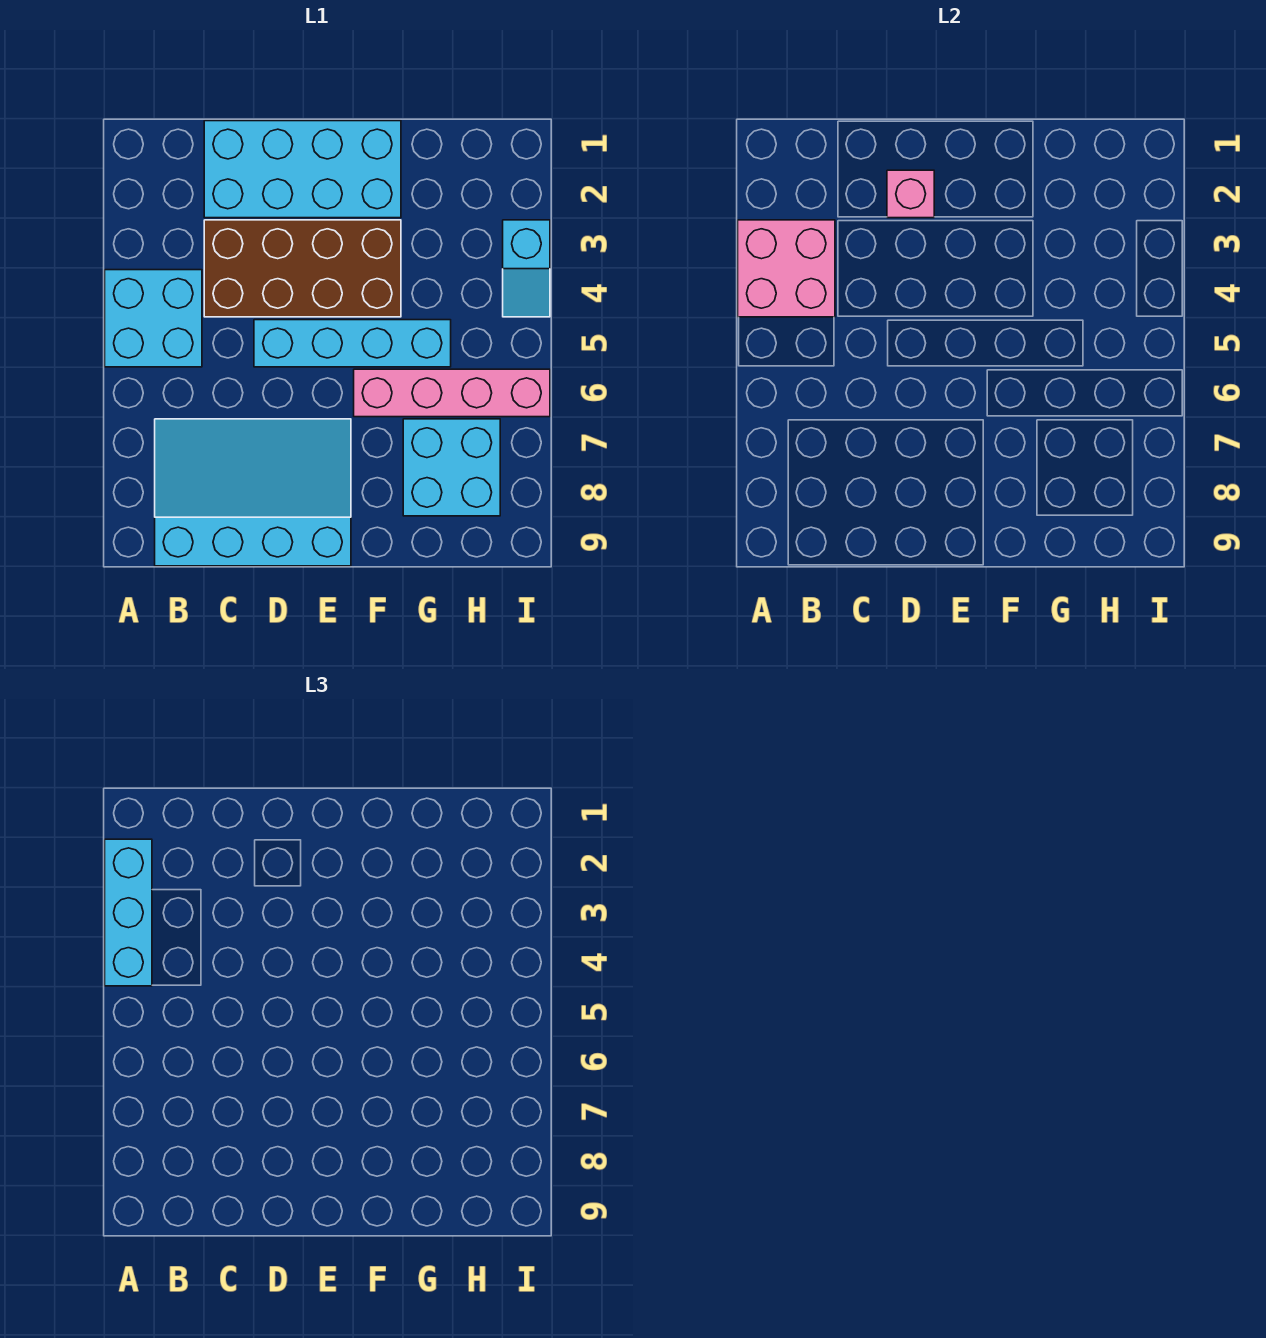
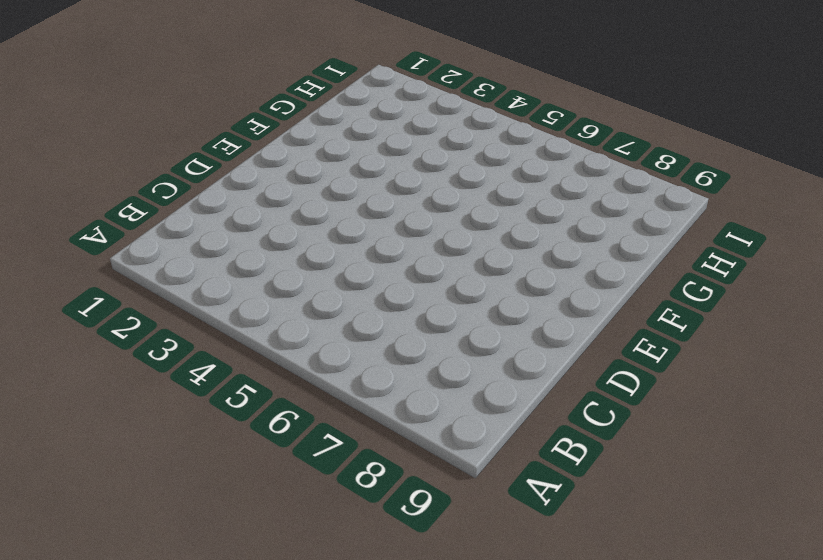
none -> cyan brick A4:B5 level 1
none -> cyan slope B7:E9 level 1 top 9

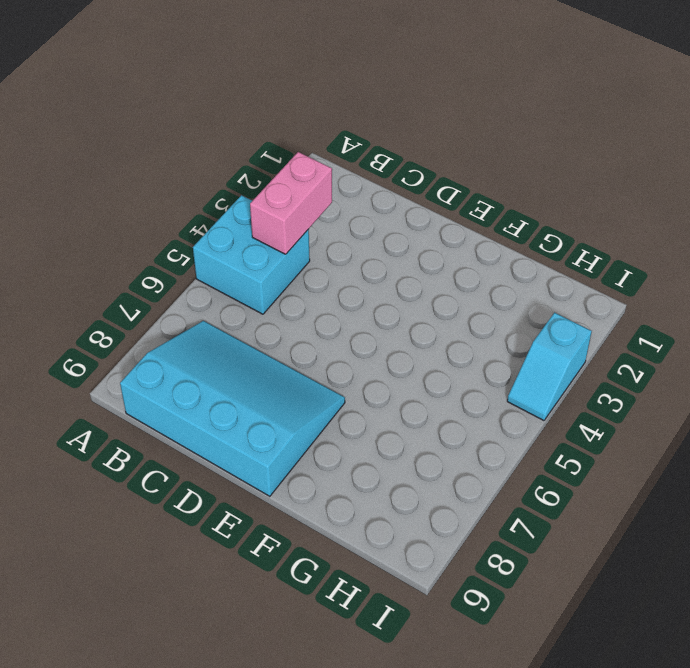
pink brick B3:B4 level 2 -> pink brick A3:B4 level 2
none -> cyan brick C1:F2 level 1
none -> brown brick C3:F4 level 1

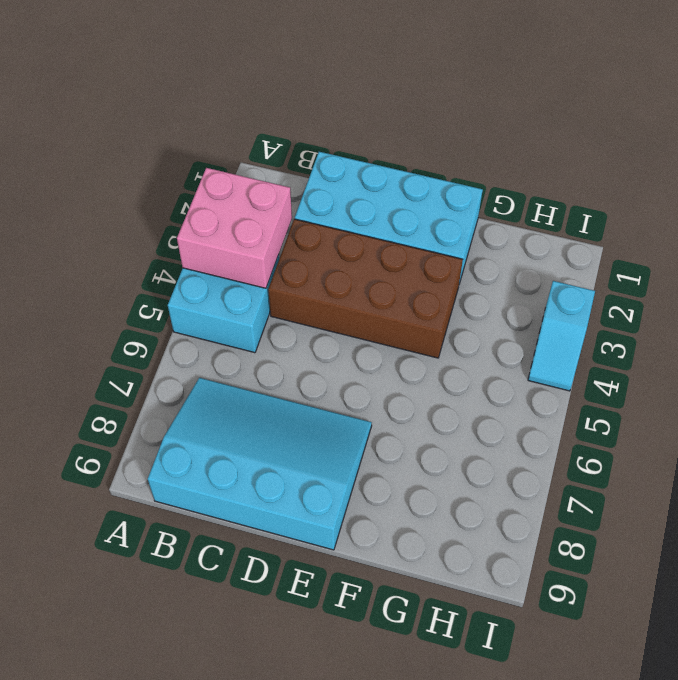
none -> cyan brick D5:G5 level 1
none -> pink brick F6:I6 level 1

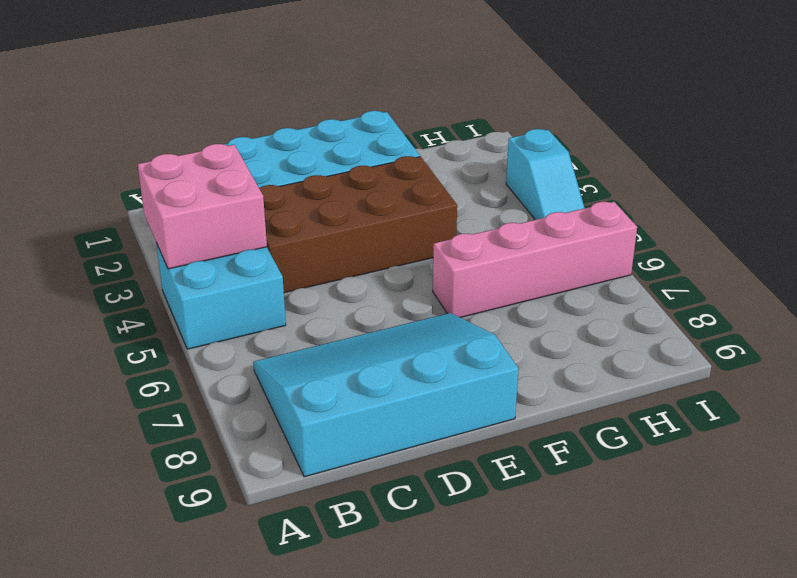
none -> cyan brick D5:G5 level 1
none -> cyan brick G7:H8 level 1

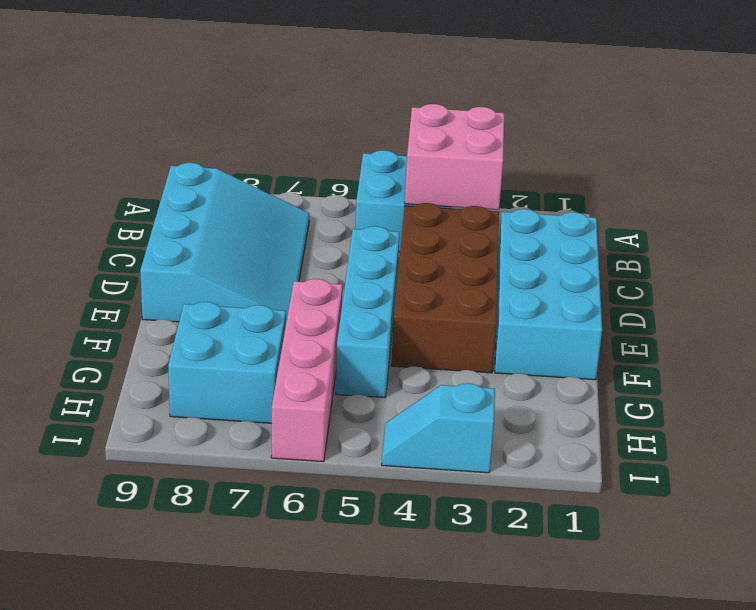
none -> pink brick D2 level 2
none -> cyan brick A2:A4 level 3

